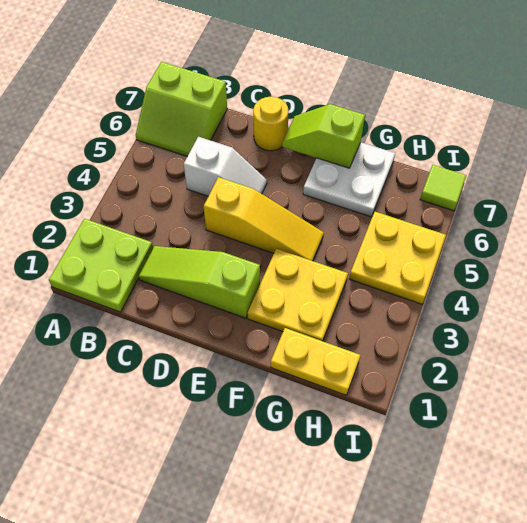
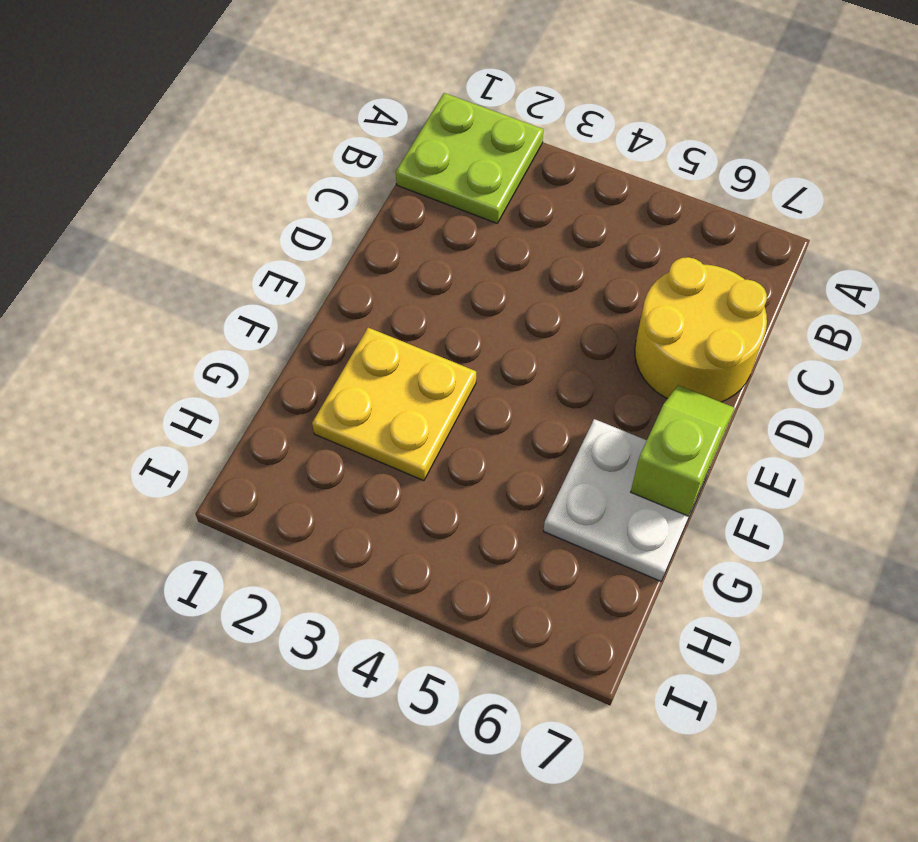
yellow round brick C6:D7 level 1 -> yellow round brick D7 level 1
none -> lime slope A6:B7 level 1 top 7
none -> lime slope C2:E2 level 1 top E
none -> white slope C5:D5 level 1 top C

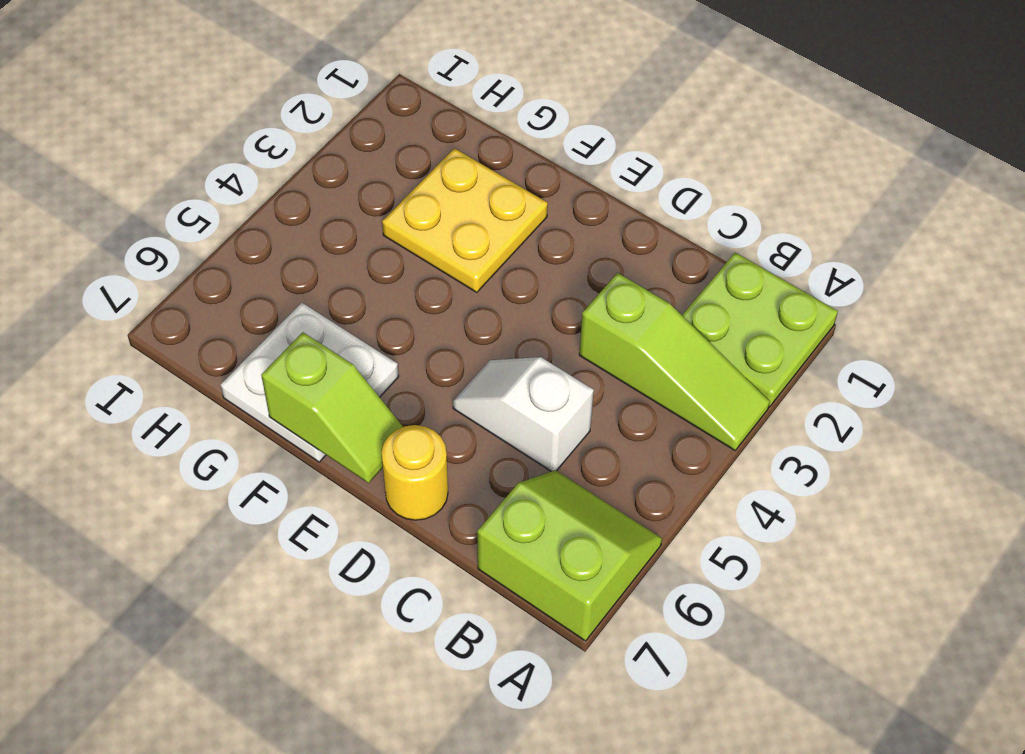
lime slope A3:C3 level 1 top C -> lime slope C2:E2 level 1 top E
none -> yellow slope D4:F4 level 1 top D
none -> yellow plate G1:H1 level 1
none -> yellow plate H4:I5 level 1

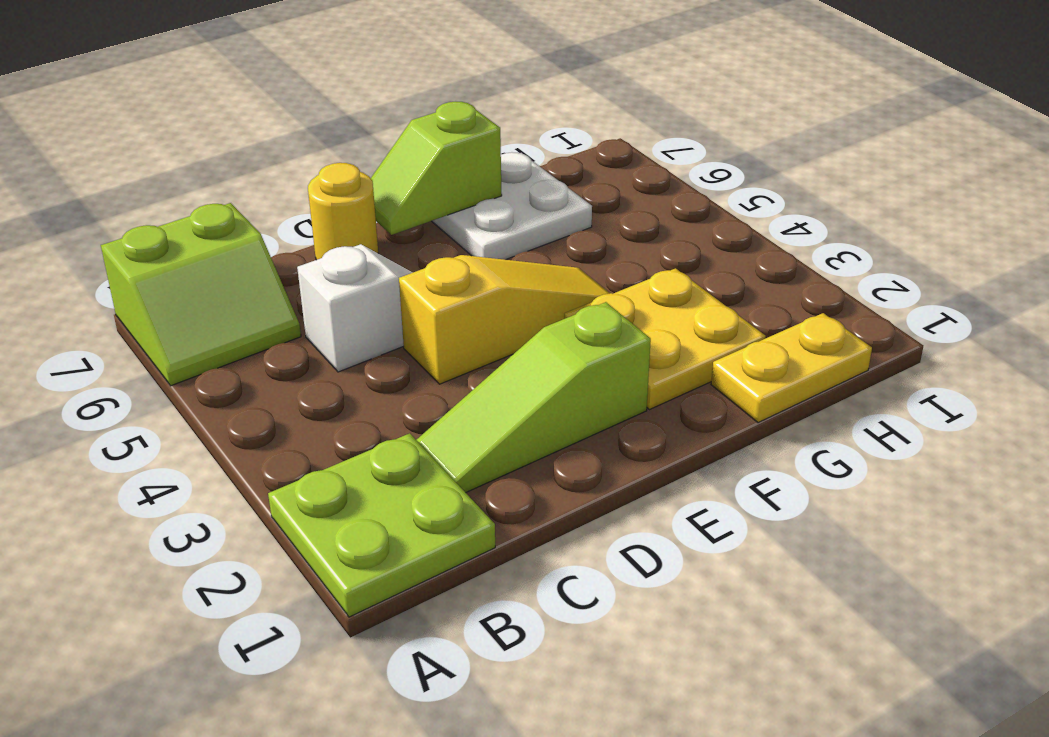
none -> yellow plate H4:I5 level 1
none -> lime tile I7 level 1

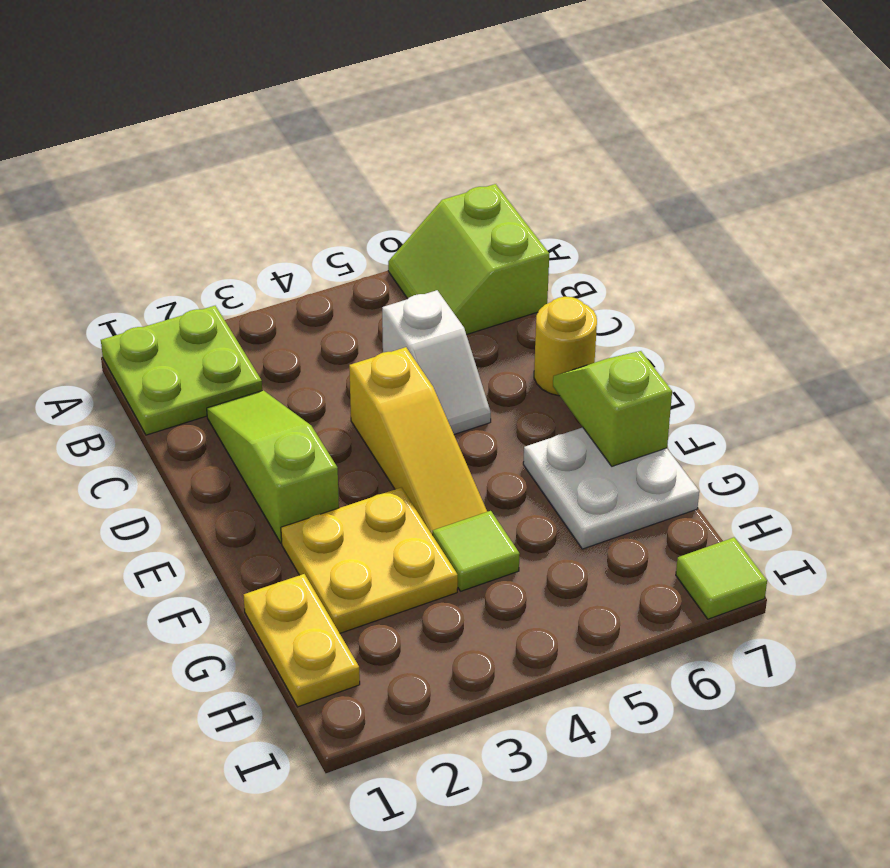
lime tile G4 level 1 -> none
none -> yellow plate H4:I5 level 1

